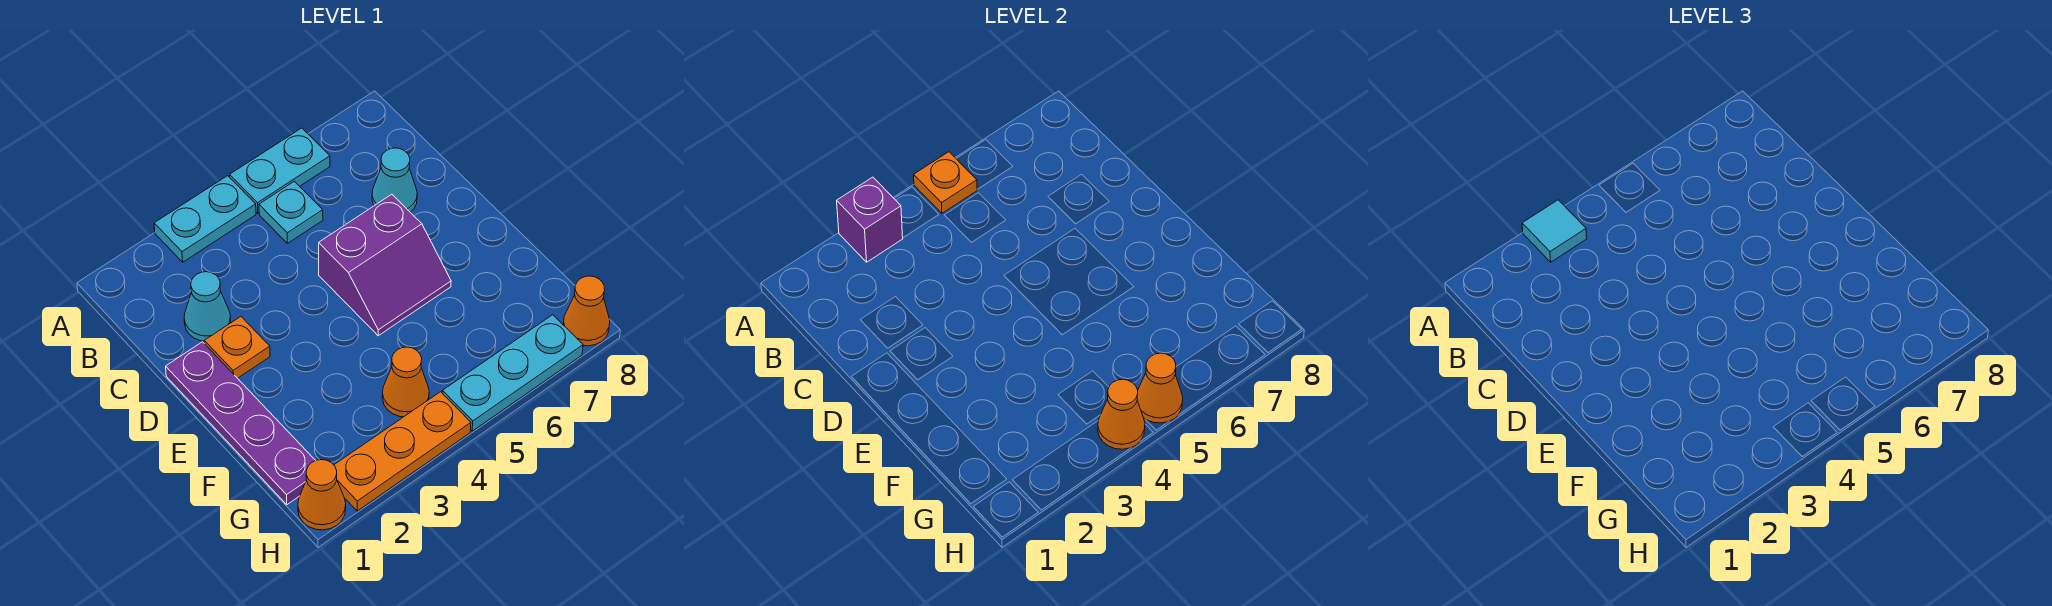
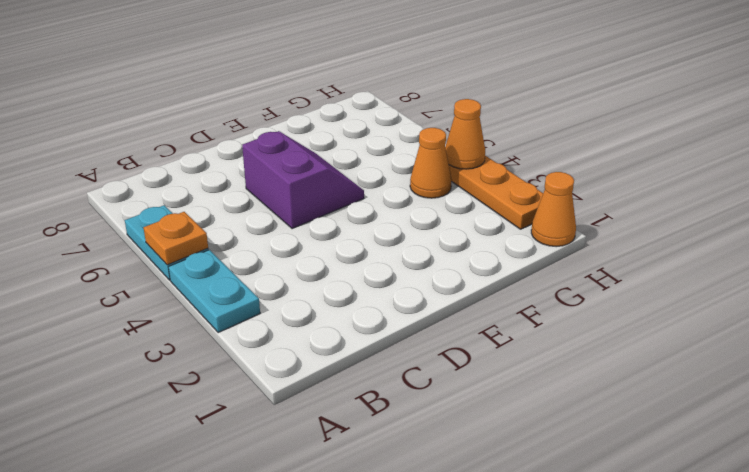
none -> cyan plate B5 level 1
none -> cyan cone C2 level 1
none -> cyan cone C7 level 1

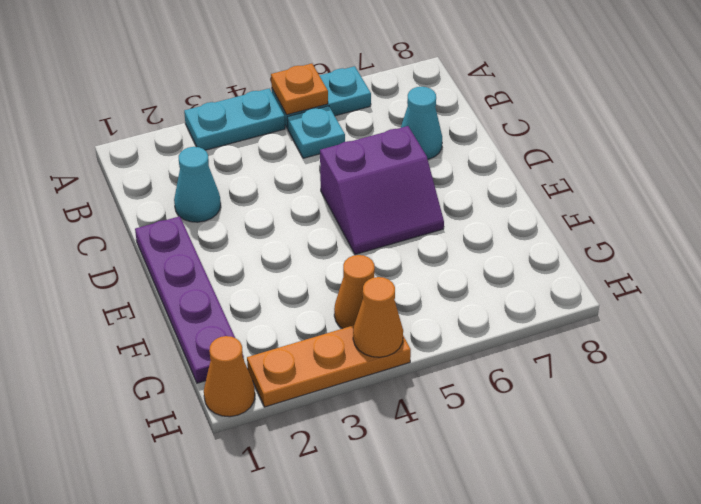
none -> orange plate D2 level 1
none -> cyan plate H5:H7 level 1
none -> orange cone H8 level 1

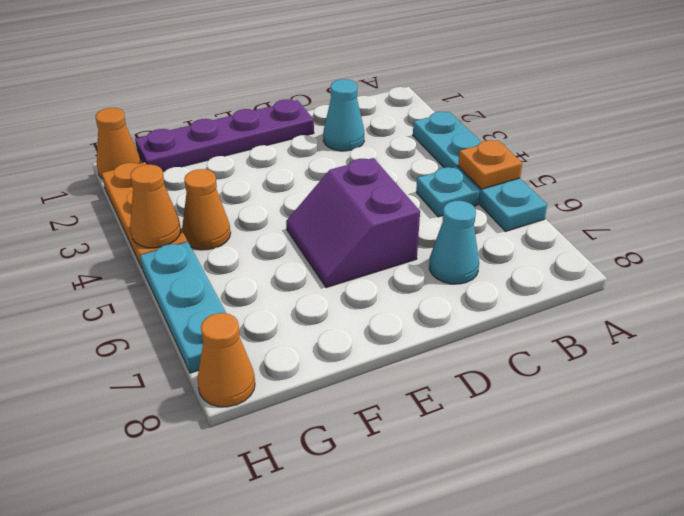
none -> orange plate D2 level 1
none -> purple brick A3 level 2
none -> orange cone H5 level 2

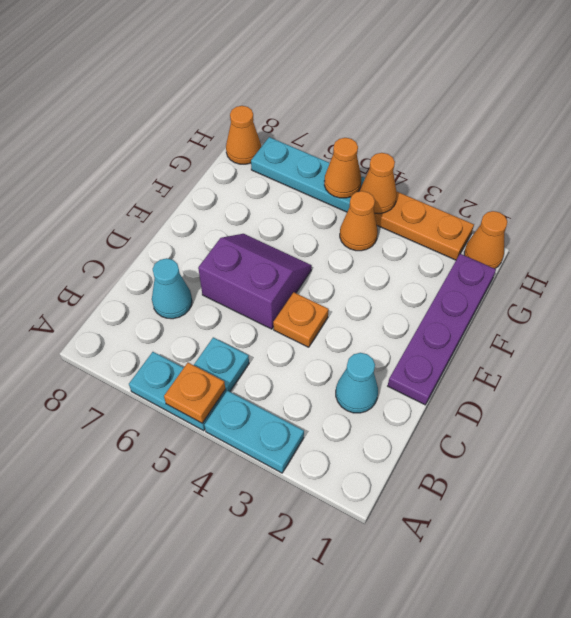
orange plate D4 level 1 -> orange plate D2 level 1
none -> purple brick A3 level 2
none -> cyan tile A3 level 3

